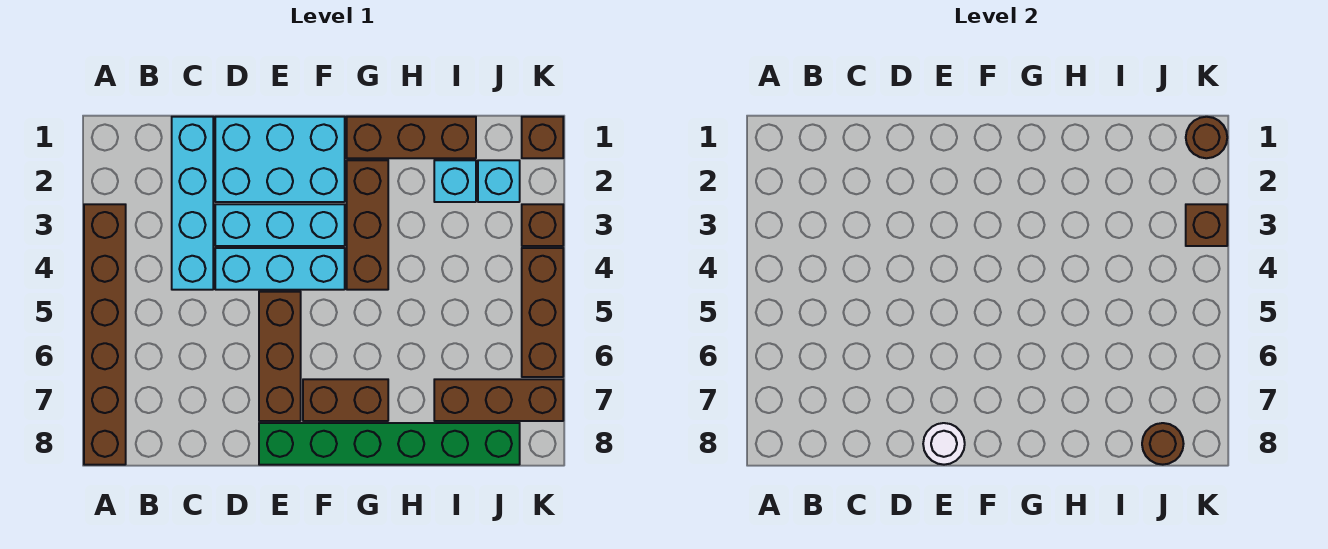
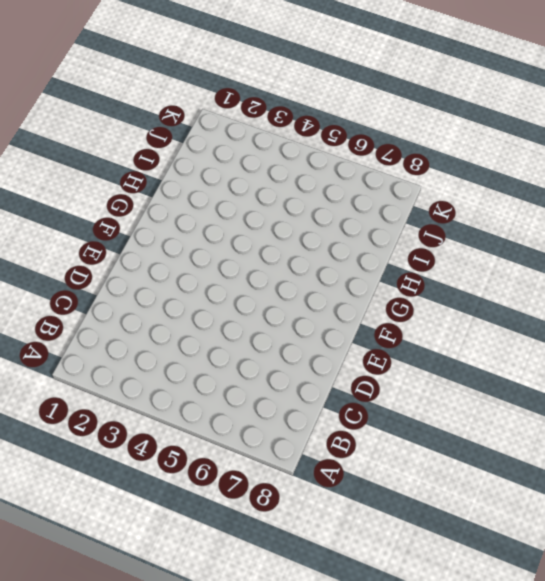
none -> brown brick A3:A8 level 1
none -> cyan brick C1:C4 level 1
none -> cyan brick D1:F2 level 1

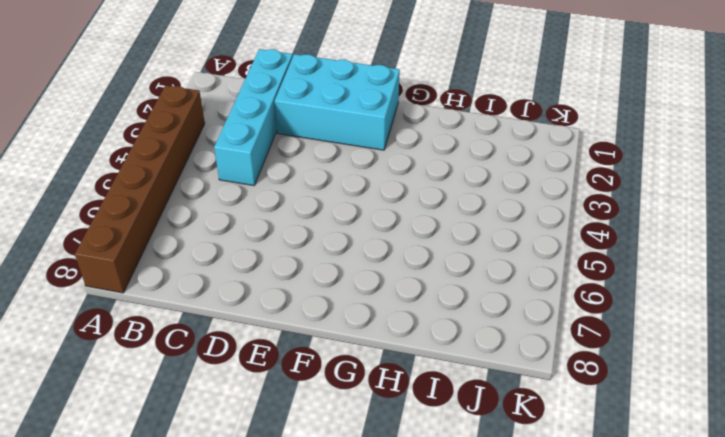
none -> cyan brick D3:F3 level 1
none -> cyan brick D4:F4 level 1
none -> brown brick E5:E7 level 1

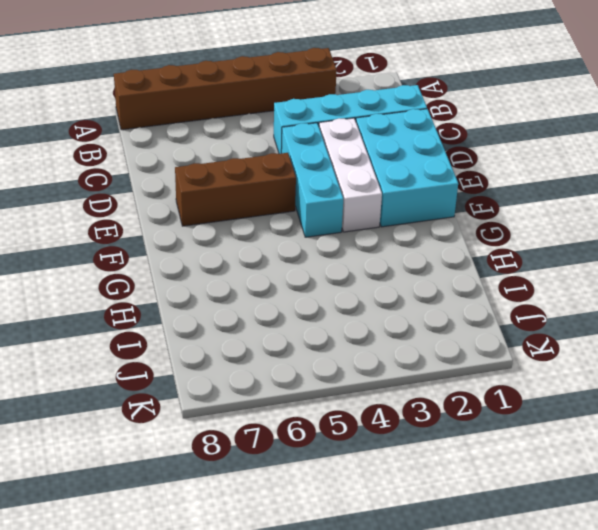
white brick D3:F3 level 1 -> cyan brick D3:F3 level 1
none -> green brick E8:J8 level 1
none -> brown brick F7:G7 level 1
none -> brown brick G1:I1 level 1

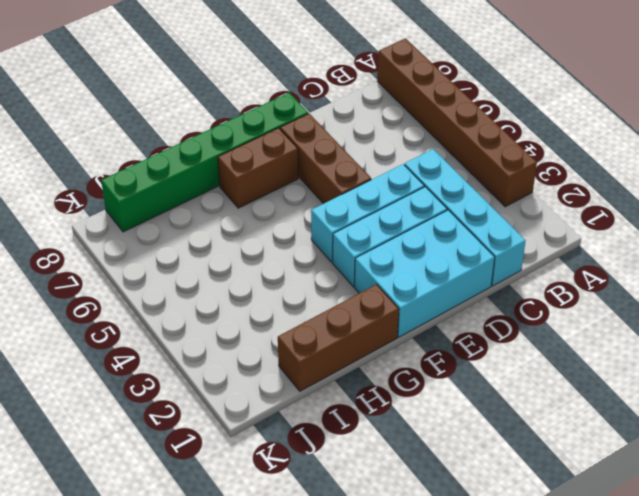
none -> brown brick G2:G4 level 1
none -> cyan brick I2 level 1
none -> brown brick I7:K7 level 1

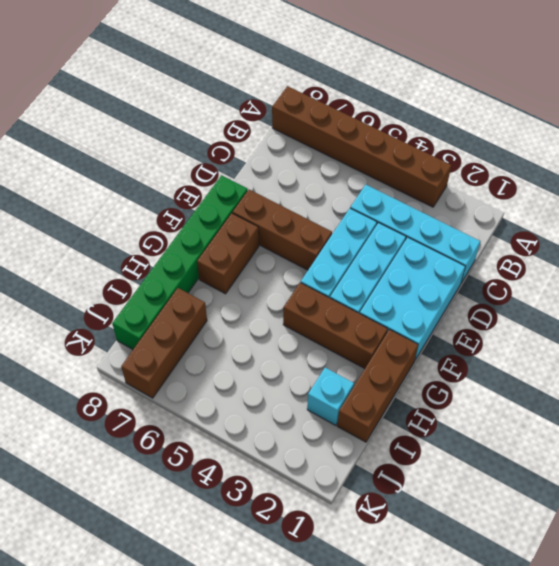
none -> cyan brick J2 level 1
none -> brown brick K1 level 1
none -> brown brick K3 level 1

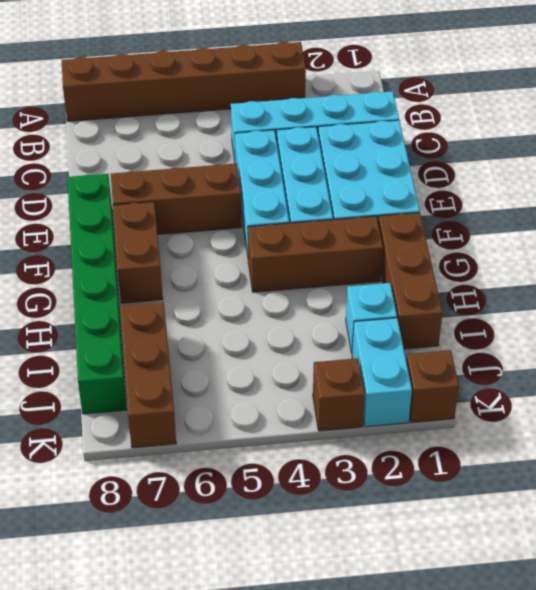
cyan brick J2:K2 level 1 -> cyan brick J2 level 1
none -> brown brick K4:K6 level 1
none -> white round brick E8 level 2
none -> brown round brick J8 level 2

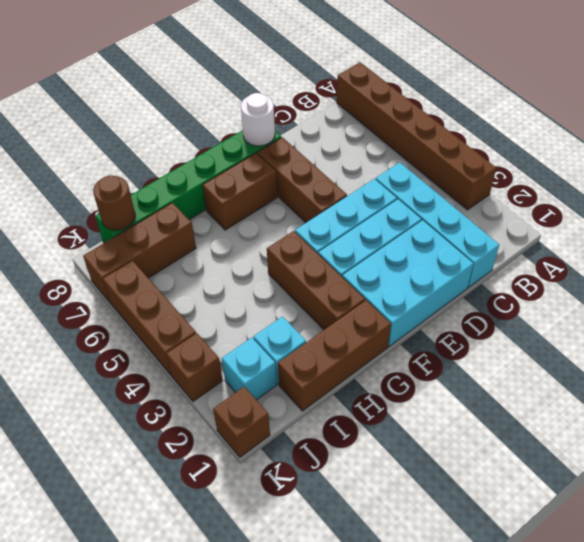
none -> brown round brick K1 level 2
none -> brown brick K3 level 2

